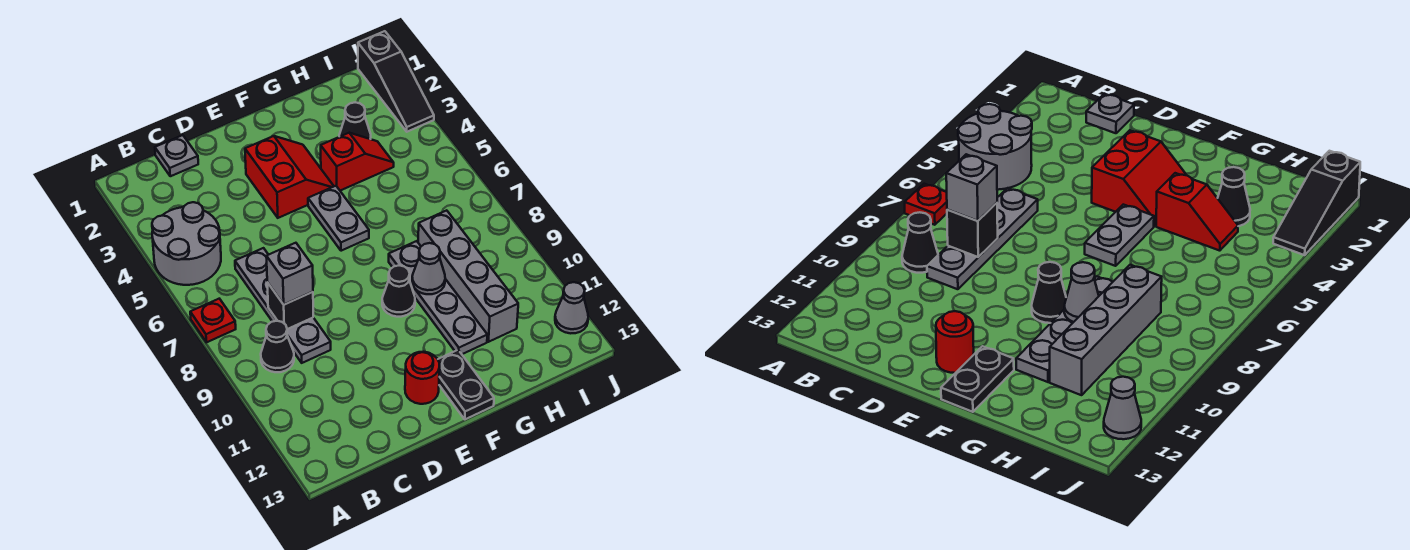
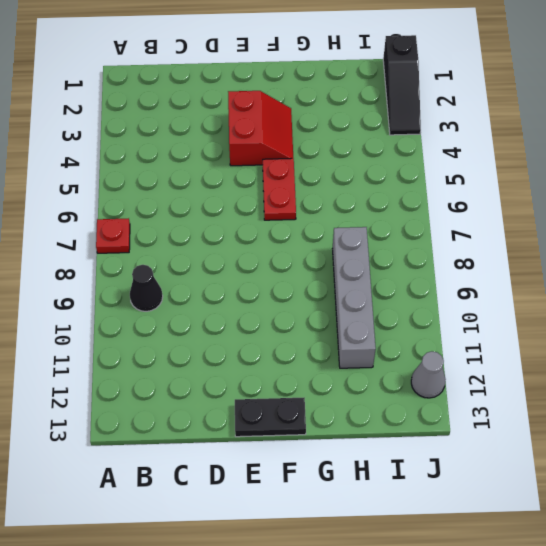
black plate E13:F13 level 1 -> black plate F12:F13 level 1
red plate F5:F6 level 1 -> grey plate F5:F6 level 1
none -> grey round brick A4:B5 level 1
none -> grey plate C1 level 1
none -> grey plate C6:C9 level 1

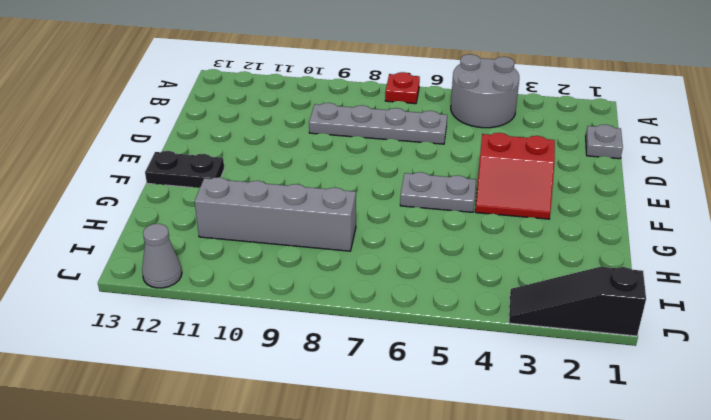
none -> black cone B9 level 1
none -> red round brick E12 level 1
none -> black cone F9 level 1

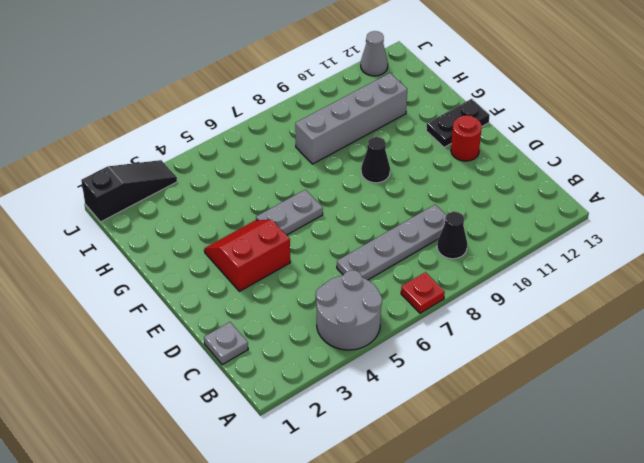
none -> red slope G4:H4 level 1 top G
none -> grey plate G8:G11 level 1
none -> black cone H3 level 1

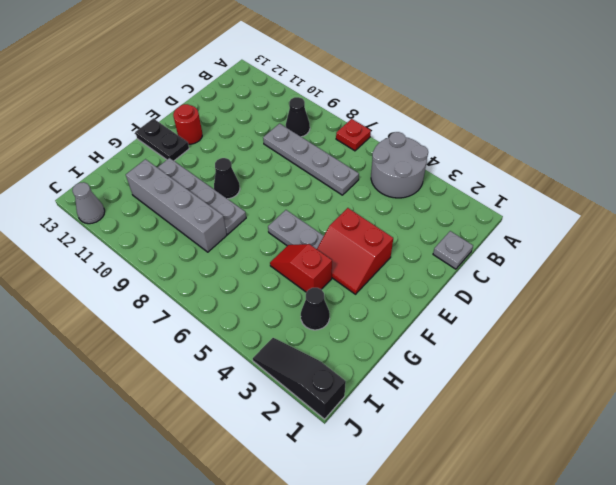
red slope G4:G5 level 1 top 4 -> red slope G4:H4 level 1 top G
none -> black brick C8 level 2
none -> grey cone G9 level 2
none -> grey brick C8 level 3

